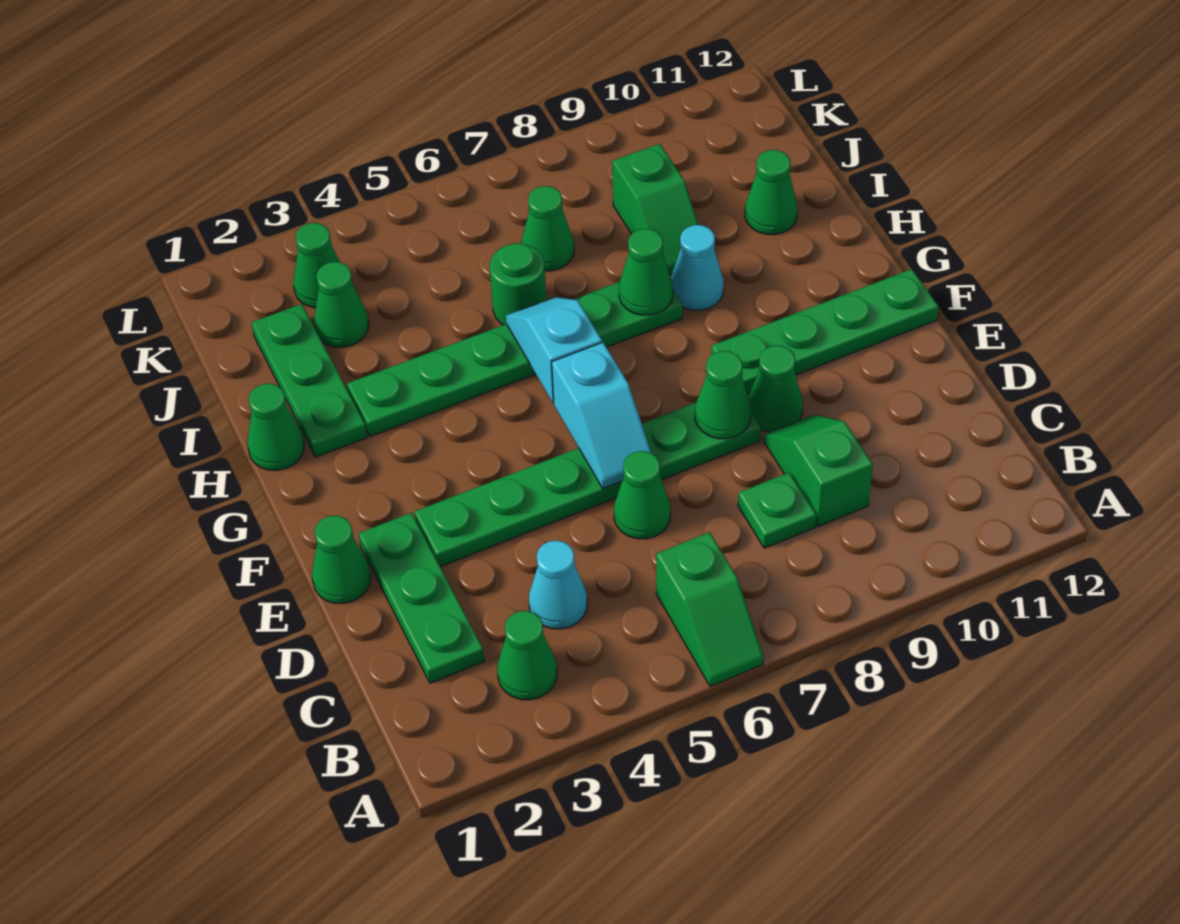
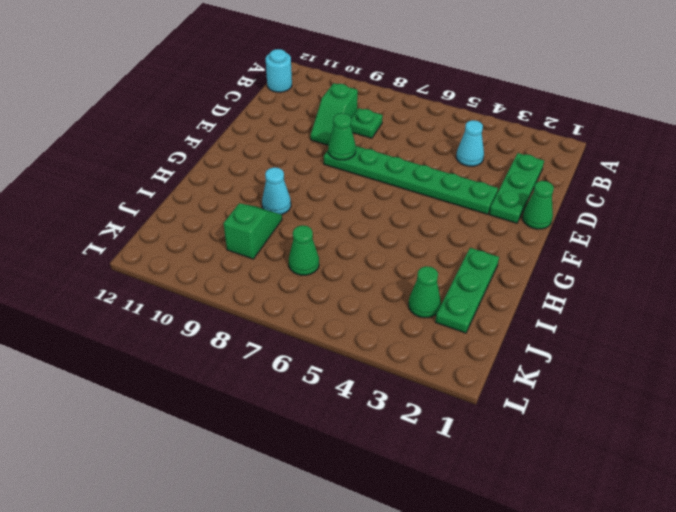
cyan round brick B12 level 1 -> none
none -> green slope A6:B6 level 1 top B
none -> green cone B3 level 1
none -> green cone D6 level 1

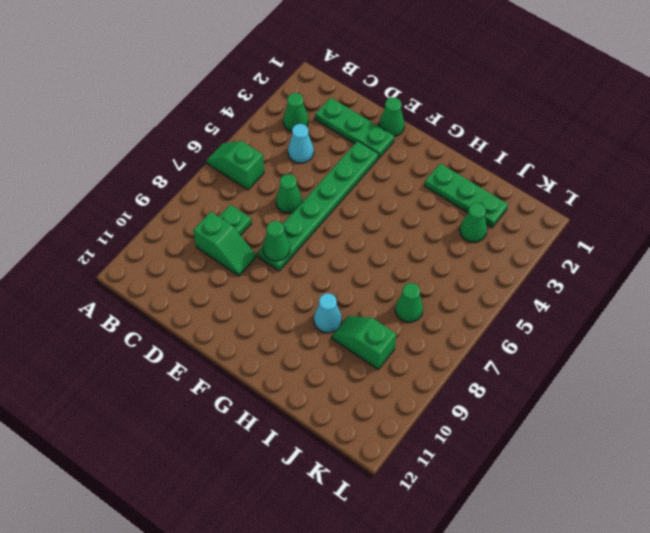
none -> green cone E9 level 1
none -> green plate F9:F12 level 1
none -> green cone H1 level 1

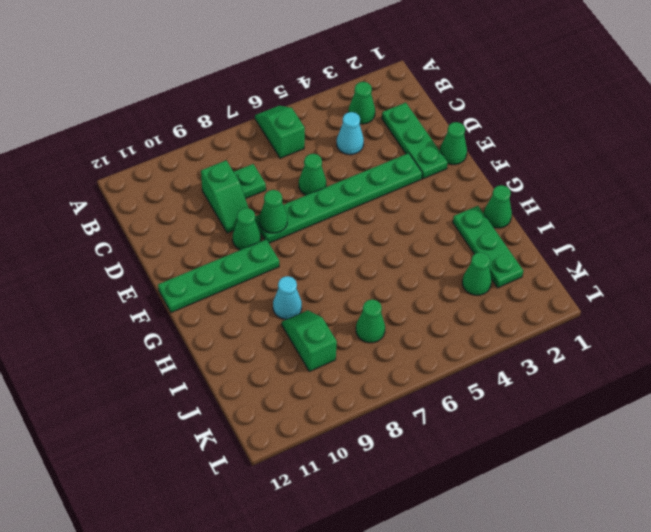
none -> green plate H3:H8 level 1
none -> green round brick I6 level 1
none -> green cone I11 level 1

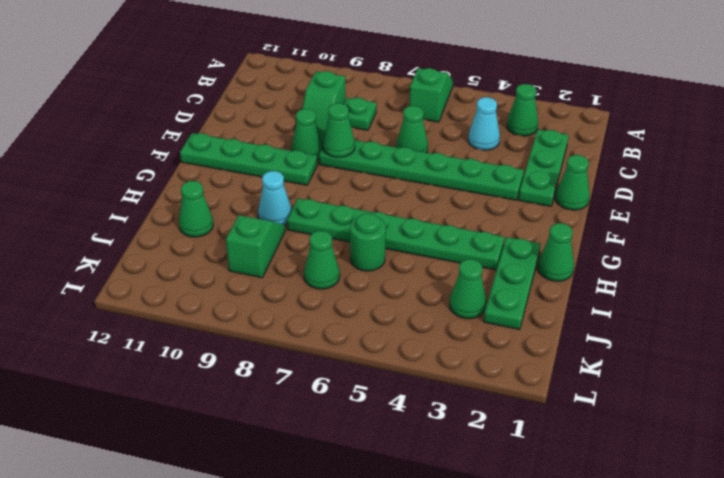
none -> green cone K3 level 1
none -> cyan slope E6:F6 level 2 top F
none -> cyan slope G6:H6 level 2 top G

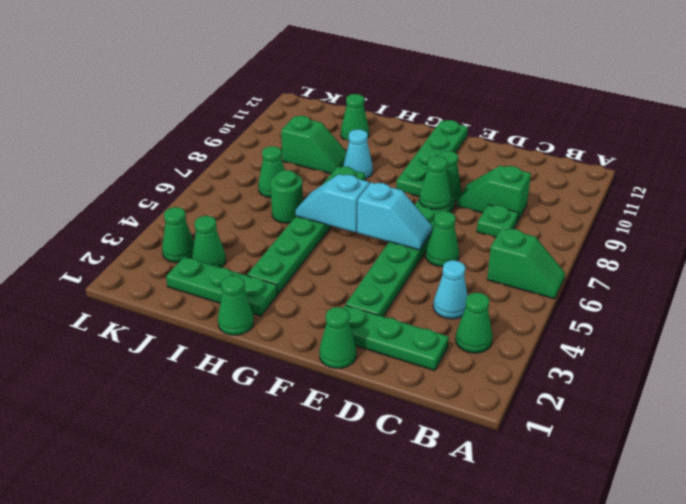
none -> green cone H8 level 2

